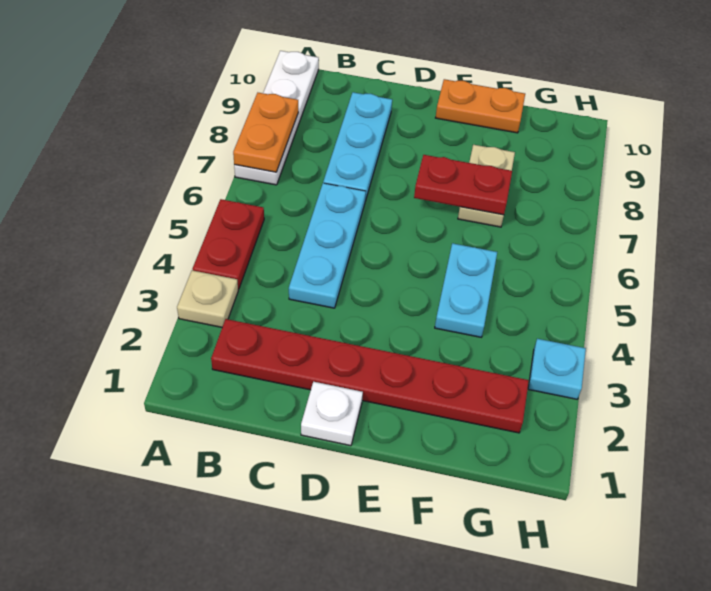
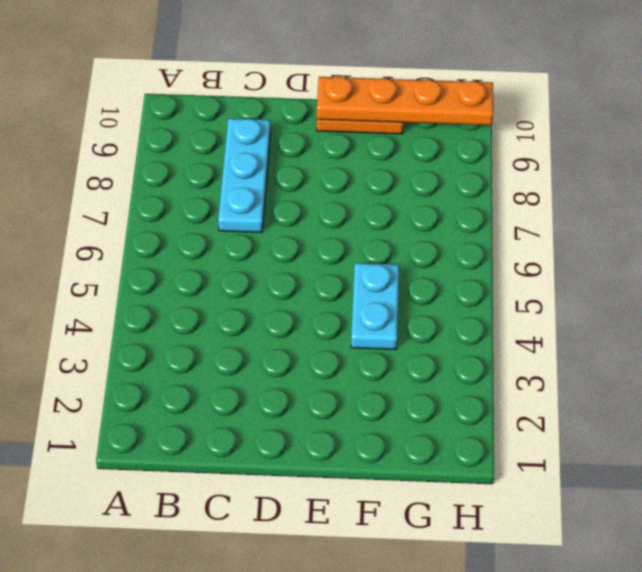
orange plate E10:H10 level 2 -> none
none -> tan plate A3 level 1
none -> red plate A4:A5 level 1
none -> white plate A7:A10 level 1

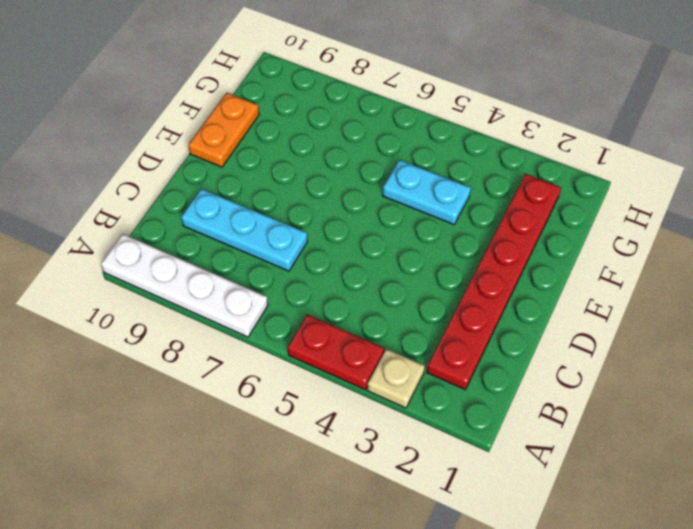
none -> cyan plate C4:C6 level 1
none -> white plate D1 level 1
none -> tan plate F7:F8 level 1

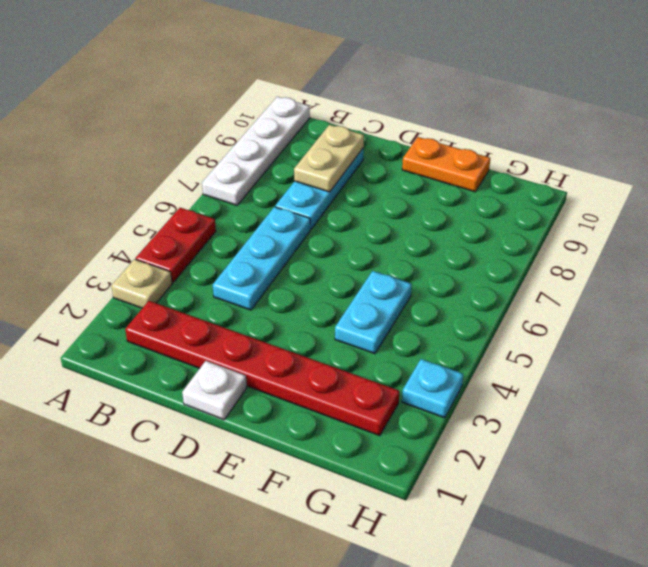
tan plate C8:C9 level 2 -> tan plate F7:F8 level 1
none -> orange plate A7:A8 level 2
none -> red plate E7:F7 level 2

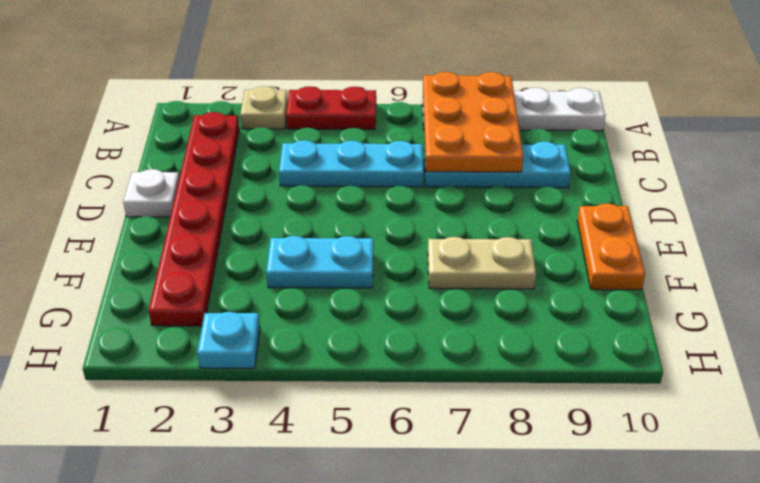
orange plate A7:C8 level 2 -> orange plate A7:A8 level 2
none -> red plate E7:F7 level 2

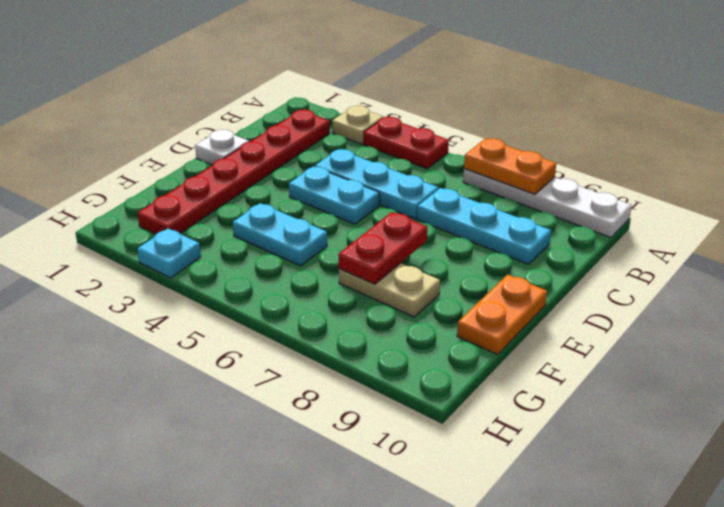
cyan plate D4:D5 level 1 -> none

